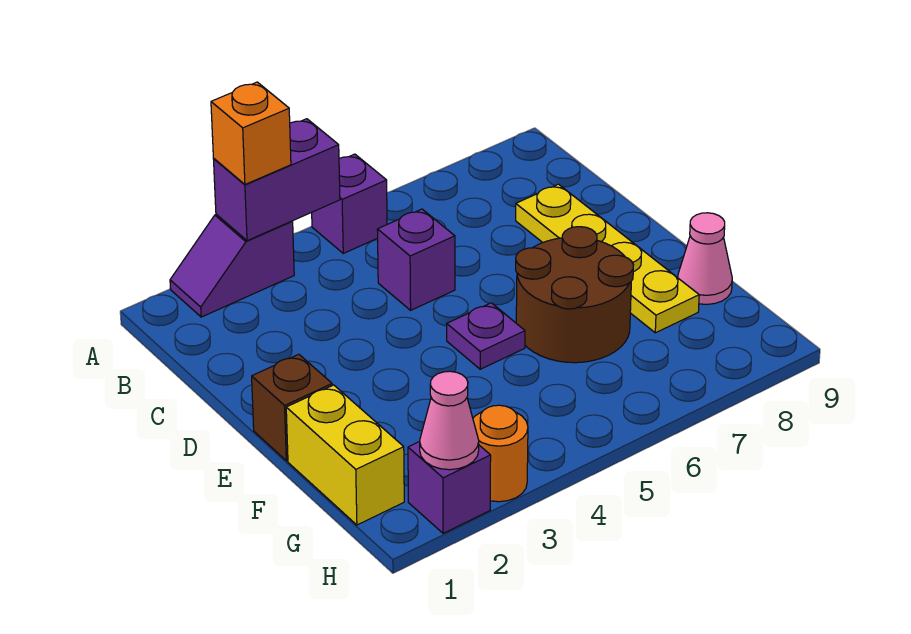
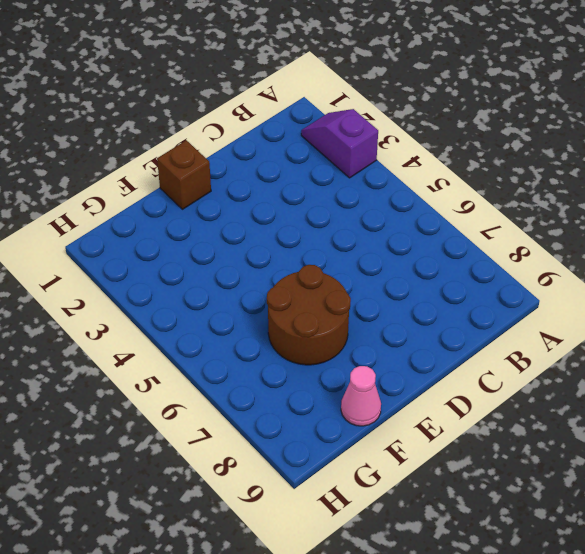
none -> purple brick A5 level 1
none -> purple brick C5 level 1
none -> yellow plate C8:F8 level 1

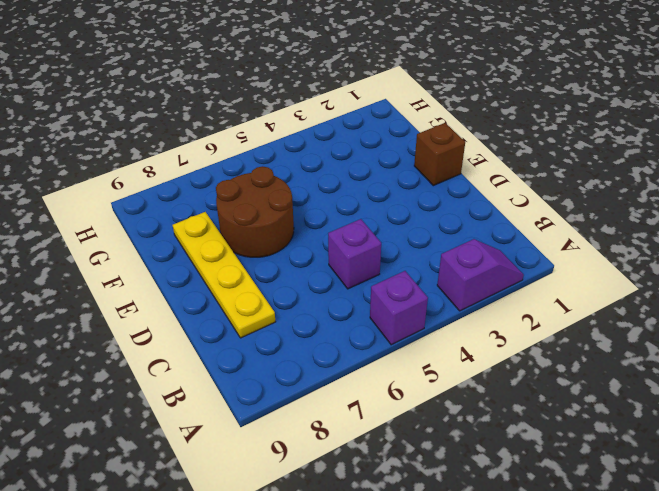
none -> purple plate E5 level 1
none -> yellow brick F1:G1 level 1
none -> pink cone F9 level 1

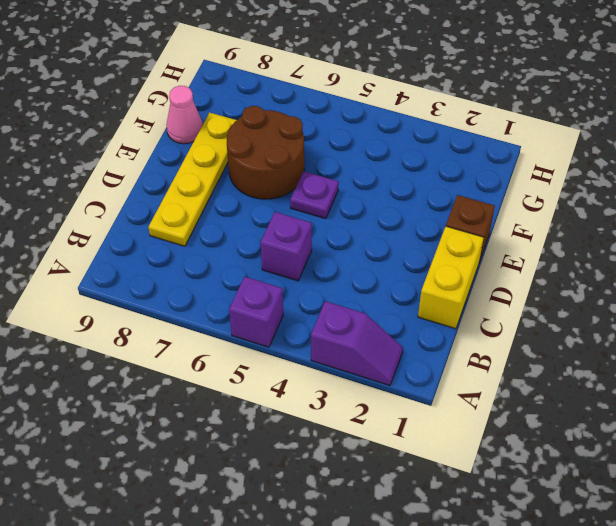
yellow brick C1:D1 level 1 -> yellow brick F1:G1 level 1
none -> purple brick H2 level 1
none -> orange round brick H3 level 1
none -> purple brick A3:A4 level 2

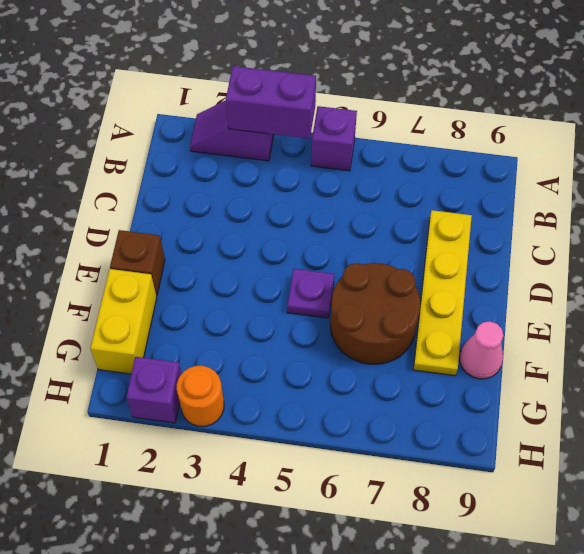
none -> purple brick C5 level 1
none -> pink cone H2 level 2
none -> orange brick A3 level 3

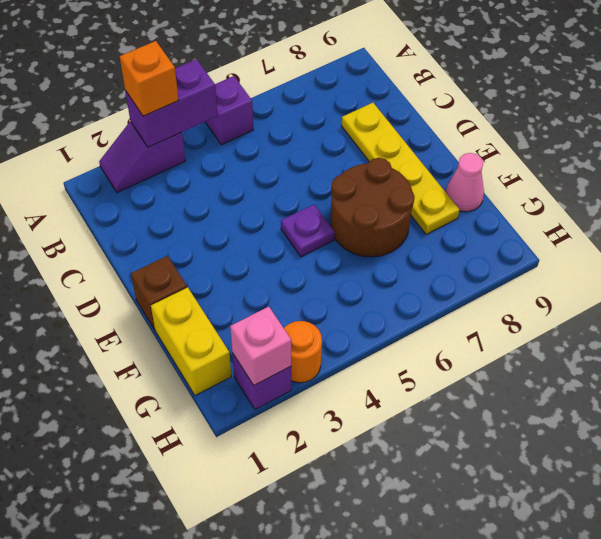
pink brick H2 level 2 -> pink cone H2 level 2
none -> purple brick C5 level 1

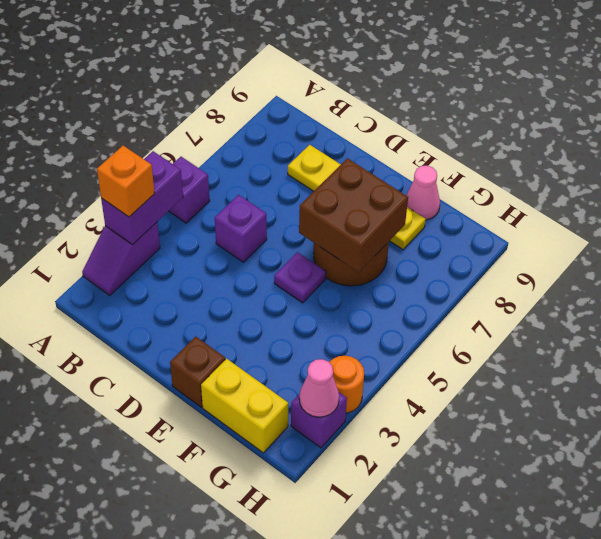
brown brick E6:F7 level 2 -> none

